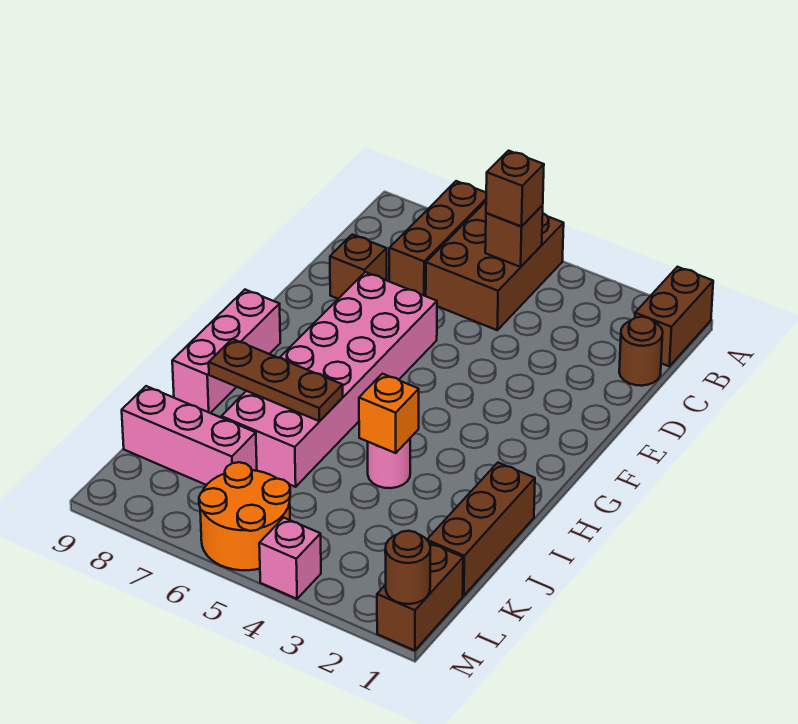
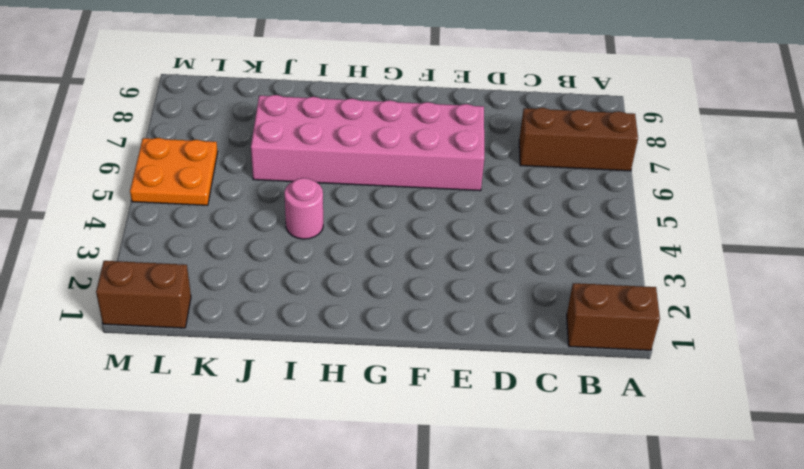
orange plate L5:M6 level 1 -> orange round brick L5:M6 level 1
none -> brown brick A5:C6 level 1
none -> brown round brick C1 level 1
none -> brown brick D8 level 1

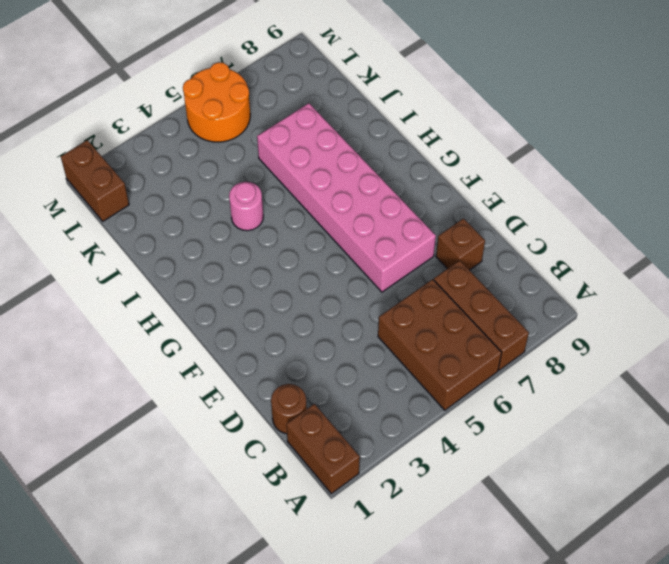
none -> pink brick G9:I9 level 1
none -> brown brick I1:K1 level 1
none -> pink brick K7:K9 level 1

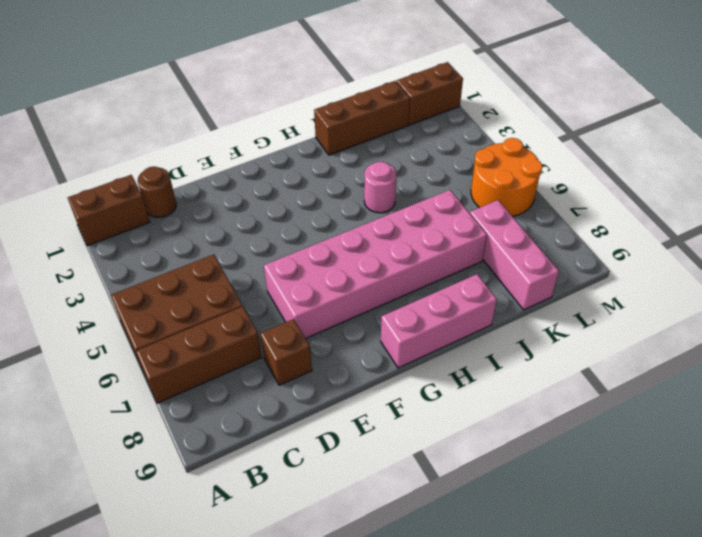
none -> pink brick M4 level 1
none -> brown brick B5 level 2
none -> orange brick I4 level 2

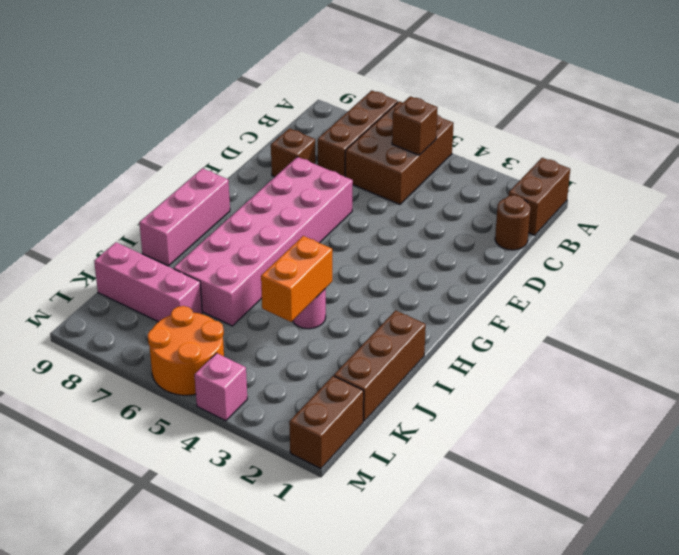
orange brick I4:J4 level 2 -> orange brick I4 level 2
none -> brown plate I6:I8 level 2
none -> brown round brick M1 level 2
none -> brown brick B5 level 3

